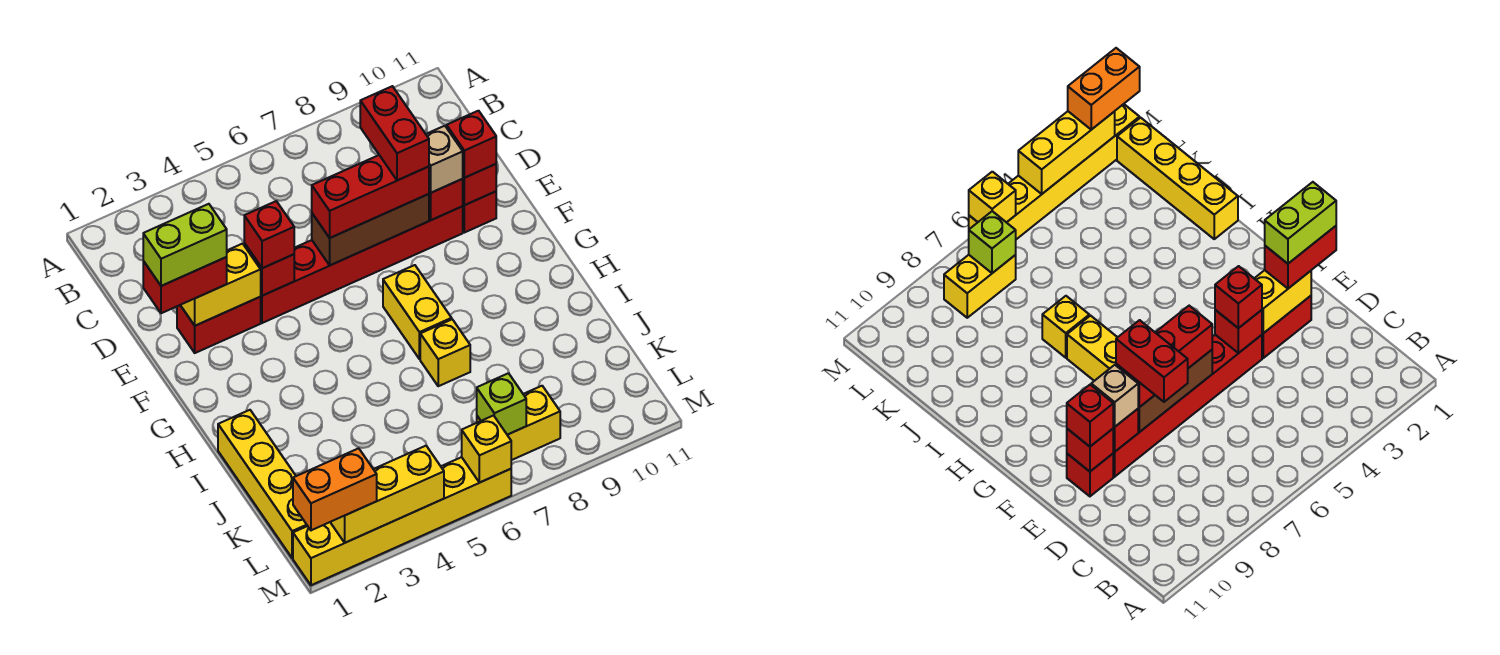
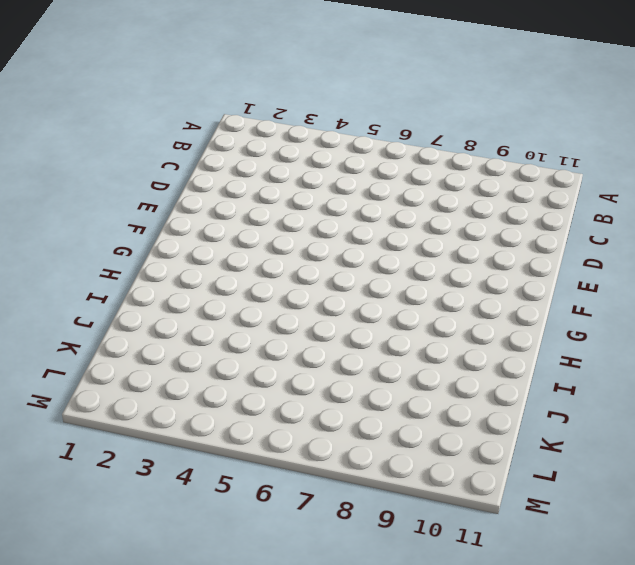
none -> red brick E2:E3 level 1
none -> red brick E4:E9 level 1
none -> red brick E10 level 1

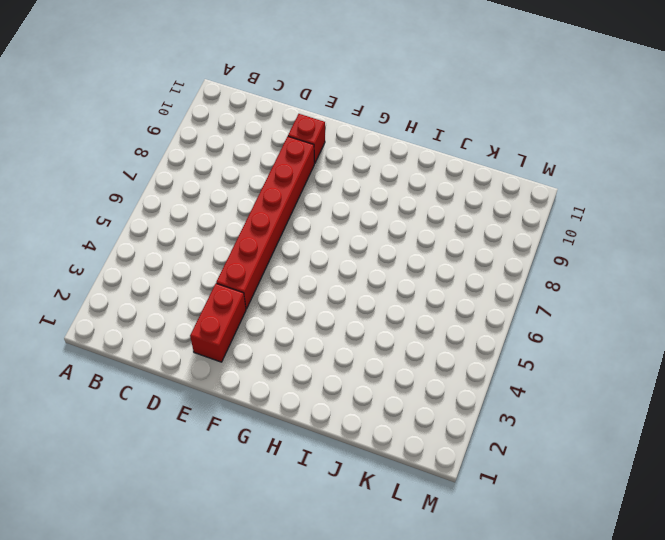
none -> yellow brick G7:H7 level 1
none -> yellow brick I1:L1 level 1
none -> yellow brick I7 level 1

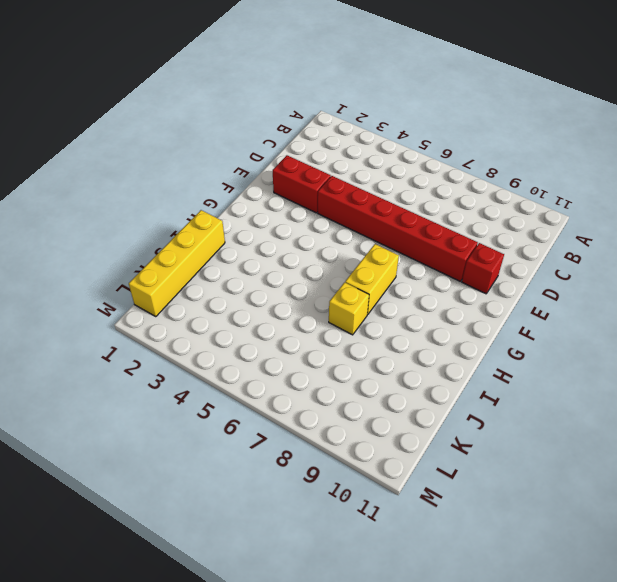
none -> yellow brick L7:L8 level 1
none -> yellow brick M1:M6 level 1
none -> yellow brick E2:E3 level 2

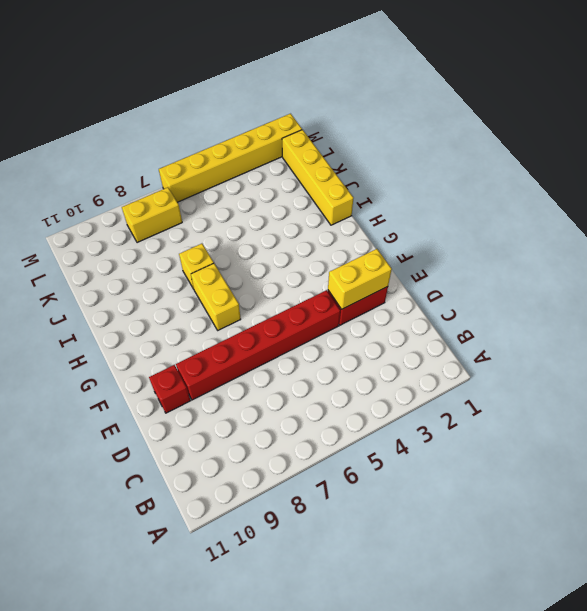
none -> red brick E4 level 2
none -> brown brick E6:E8 level 2
none -> red brick E9 level 2

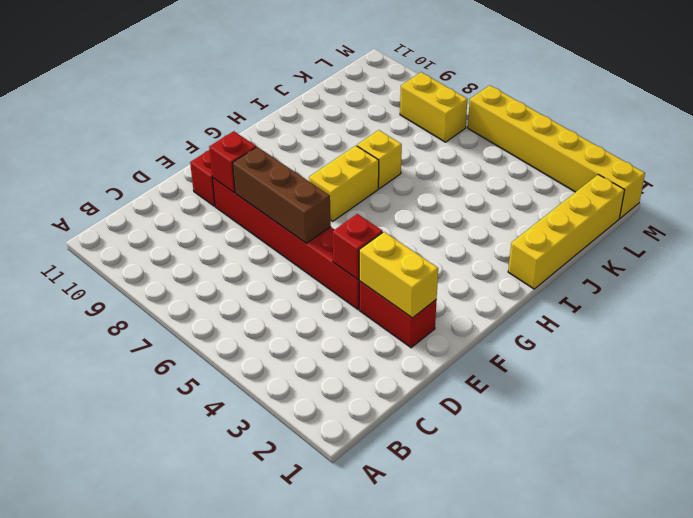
none -> red brick E10 level 2
none -> lime brick L7 level 2
none -> yellow brick M2:M4 level 2

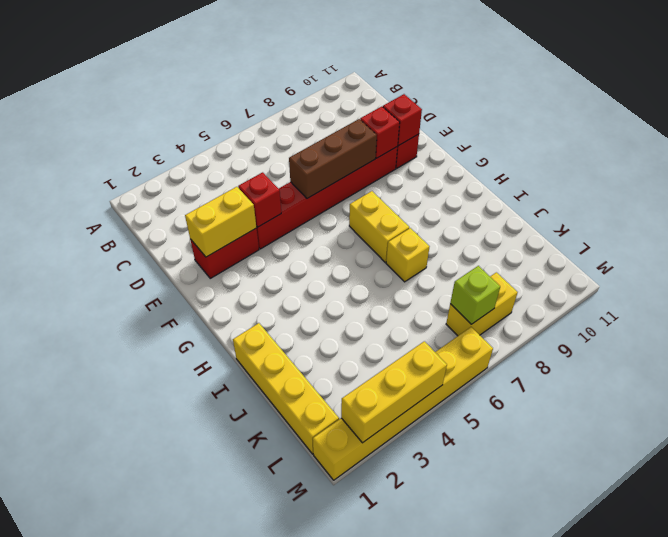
none -> yellow brick M6 level 2
none -> red brick E1:E2 level 3
none -> red brick E4 level 3

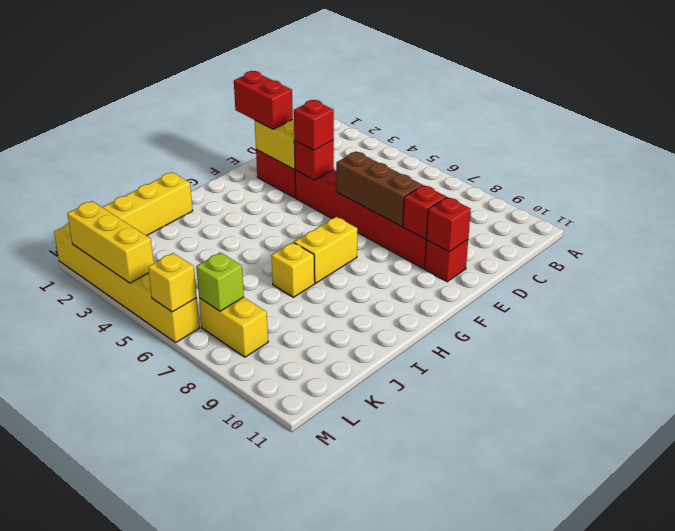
none -> red brick E6:E8 level 3
none -> tan brick E9 level 3
none -> red brick E10 level 3

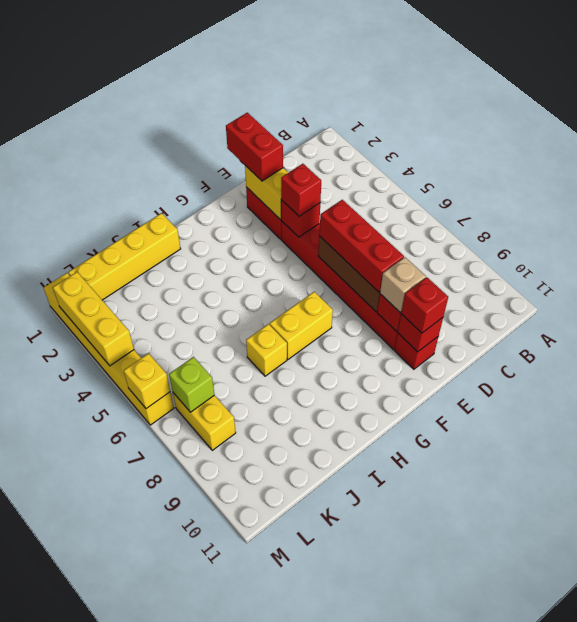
none -> orange brick M1:M2 level 3
none -> red brick D8:E8 level 4
none -> lime brick E1:E2 level 4

